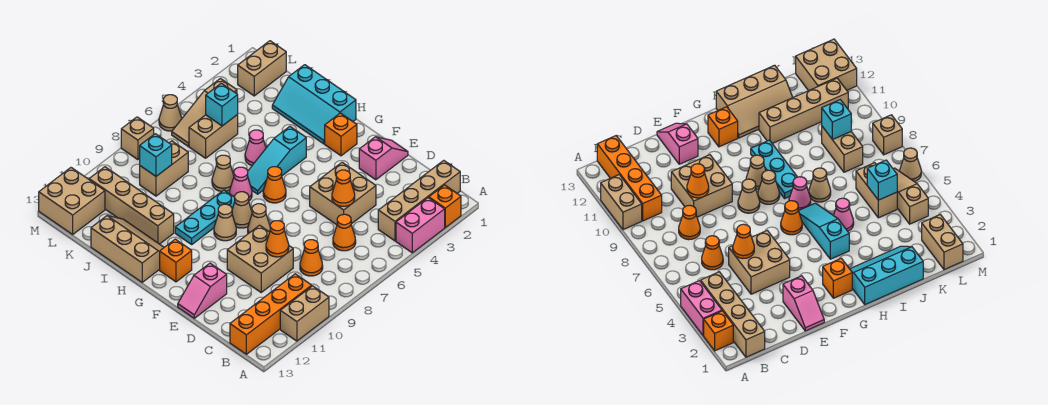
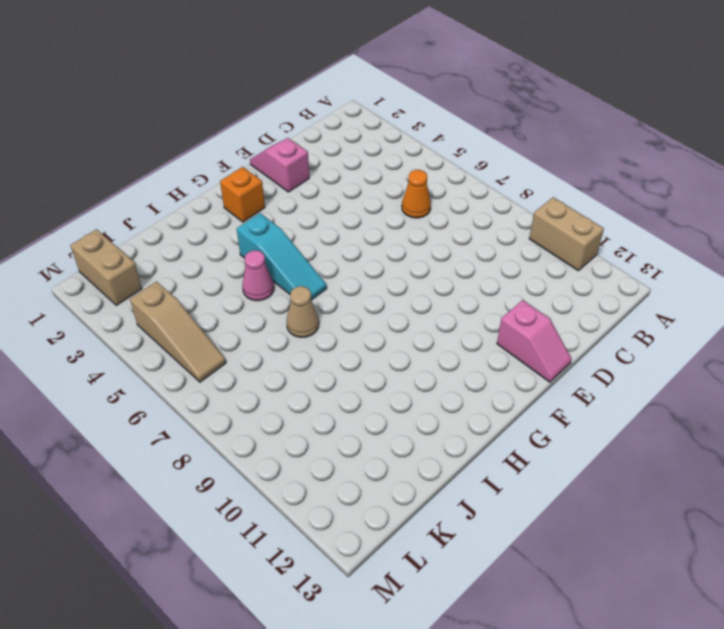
none -> orange brick A2 level 1
none -> pink brick A3:A4 level 1
none -> tan brick B1:B4 level 1
none -> orange brick B10:B13 level 1

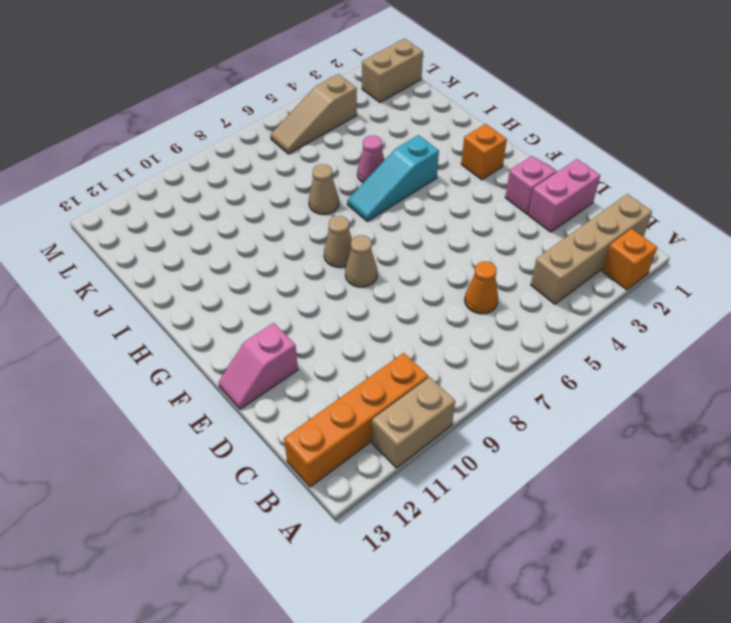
pink brick D1:D2 level 1 -> pink brick A3:A4 level 1
none -> orange cone C8 level 1
none -> tan brick D4:E5 level 1
none -> tan brick D9:E10 level 1
none -> orange cone G6 level 1

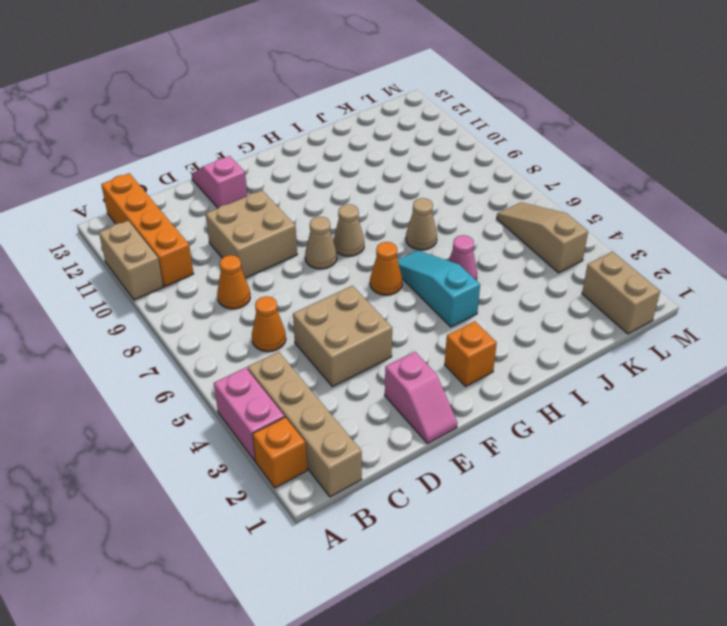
none -> tan cone G9 level 1
none -> orange brick G12 level 1
none -> cyan slope H1:J2 level 1 top 1
none -> pink cone H7 level 1

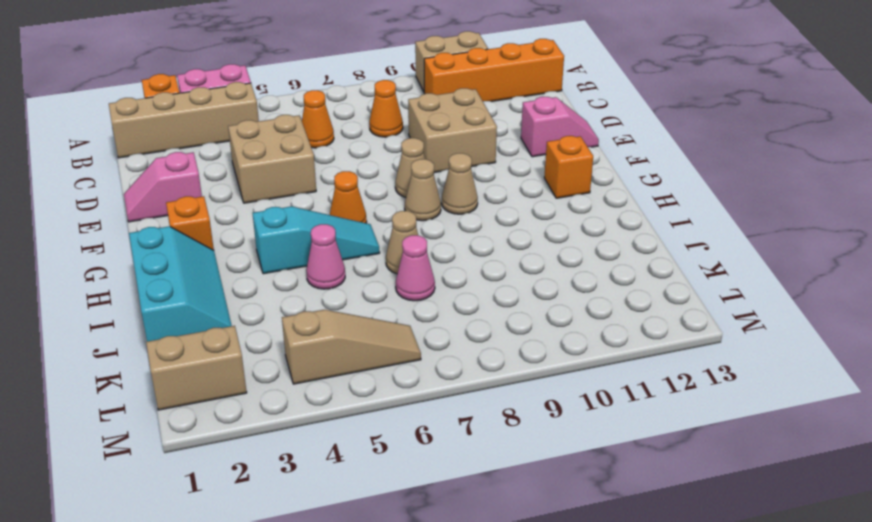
pink cone J7 level 1 -> pink cone H7 level 1
none -> cyan plate H8:H10 level 1
none -> tan slope H12:J13 level 1 top 13
none -> tan brick I11:L11 level 1
none -> tan brick K5:K6 level 1

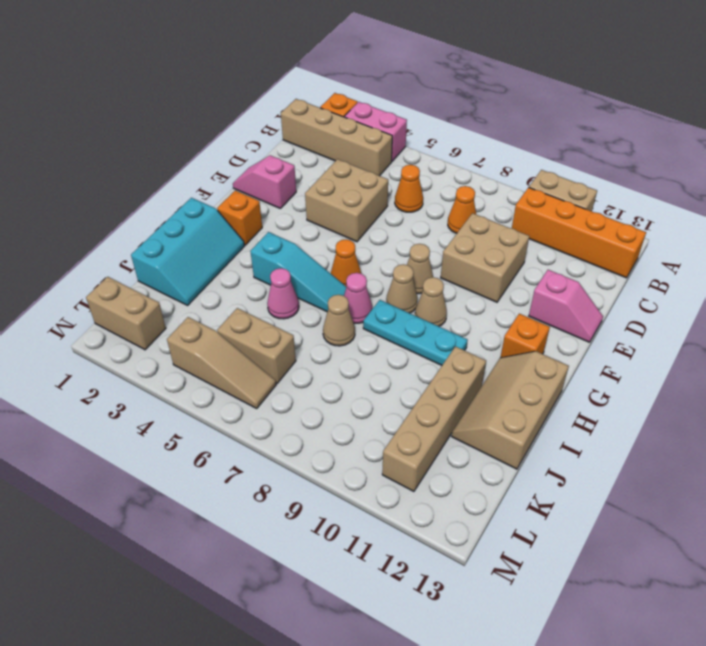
none -> tan brick K8:K9 level 1
none -> tan brick L12:M13 level 1
none -> tan cone M6 level 1
none -> tan brick M8 level 1

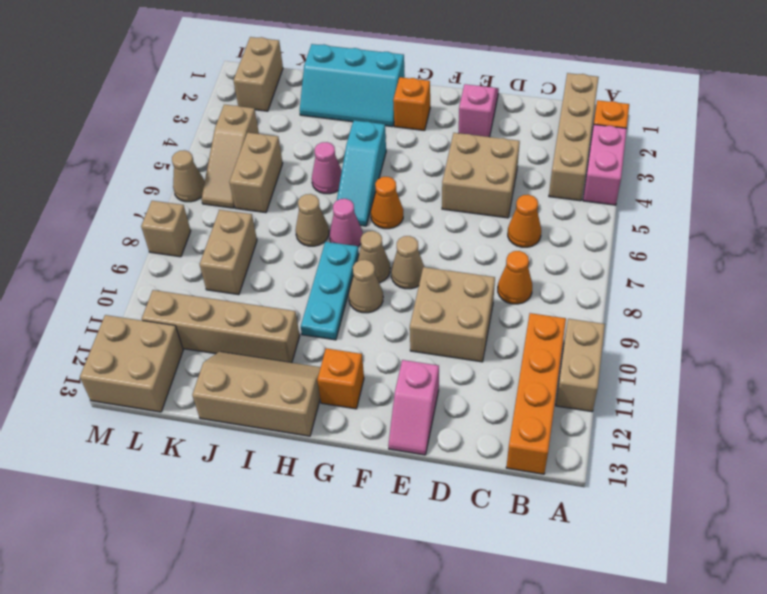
none -> orange cone D5 level 2
none -> orange cone D9 level 2
none -> cyan brick K5 level 2
none -> cyan brick K9 level 2

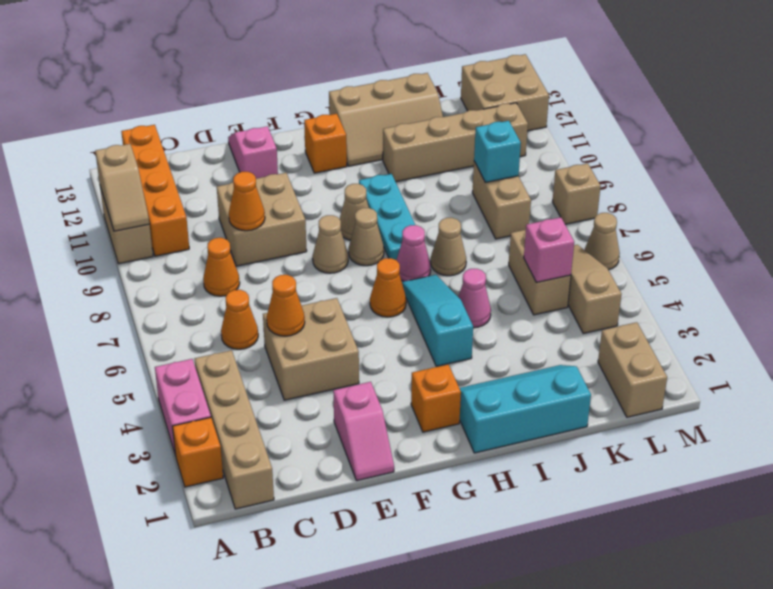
tan slope A10:A11 level 2 top 11 -> none
pink brick K5 level 2 -> cyan brick K5 level 2

